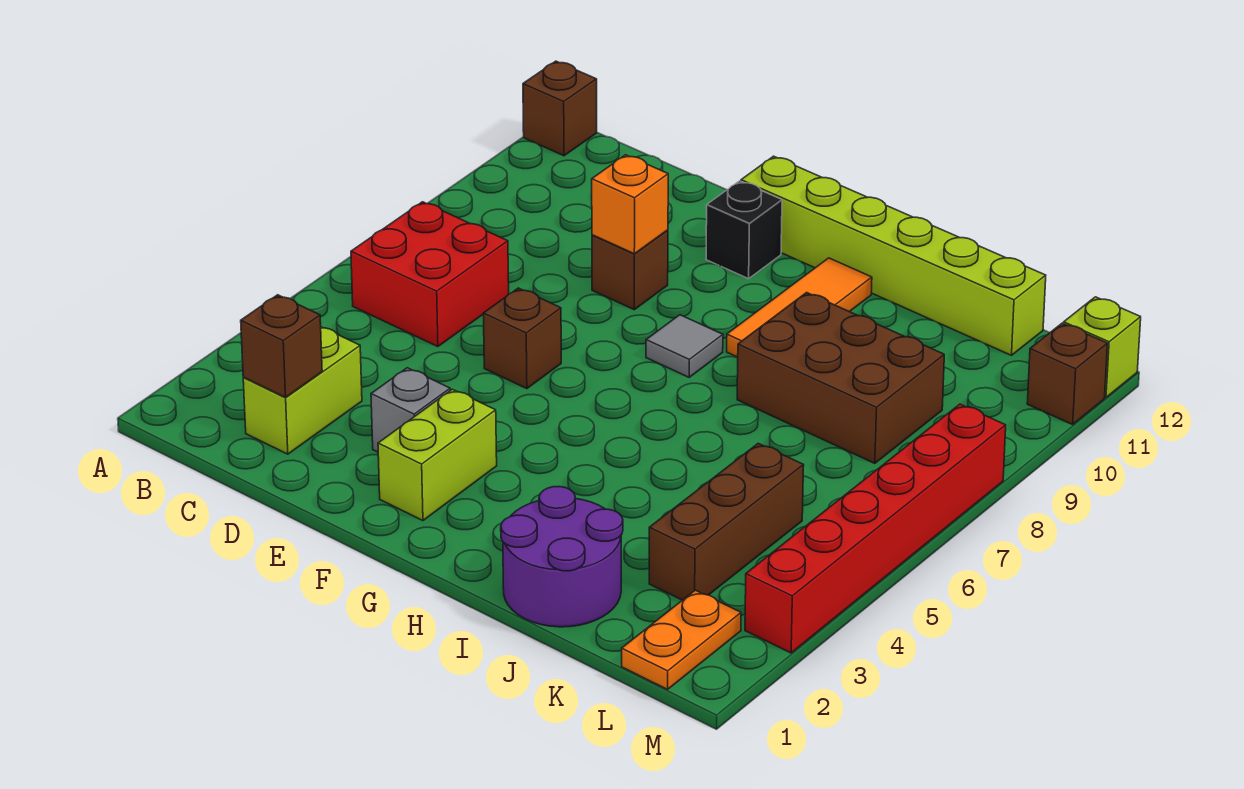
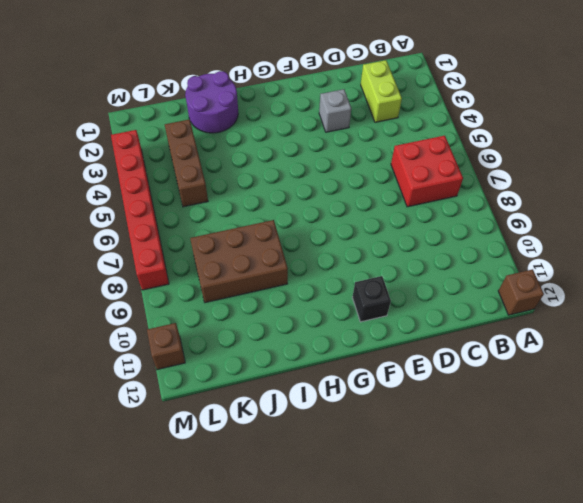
none -> brown brick E6 level 1
none -> brown brick E9 level 1
none -> lime brick F2:F3 level 1

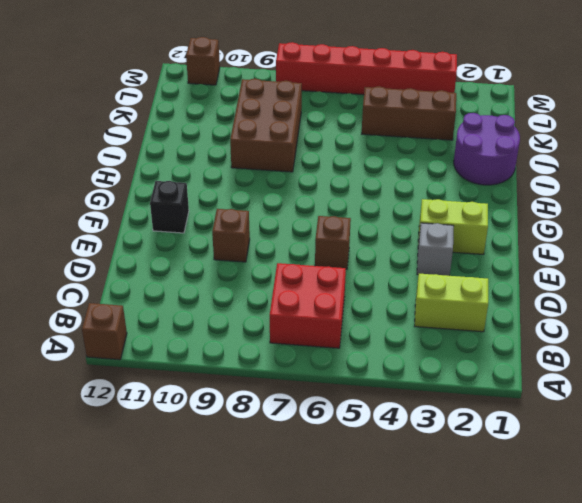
none -> lime brick F12:K12 level 1
none -> grey tile G8 level 1
none -> orange tile H9:H11 level 1

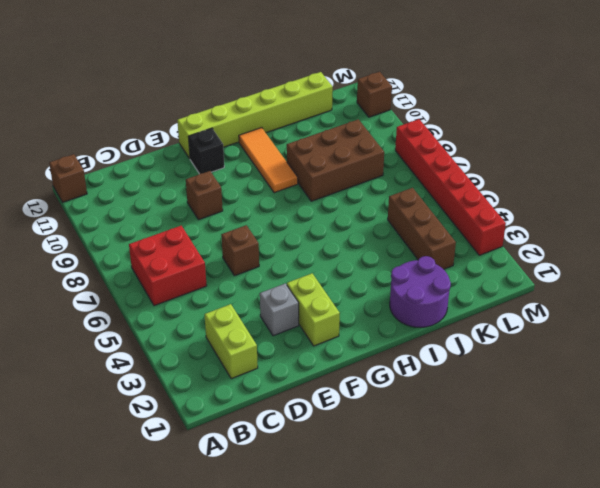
none -> grey tile G8 level 1
none -> orange plate L1:L2 level 1
none -> lime brick M12 level 1

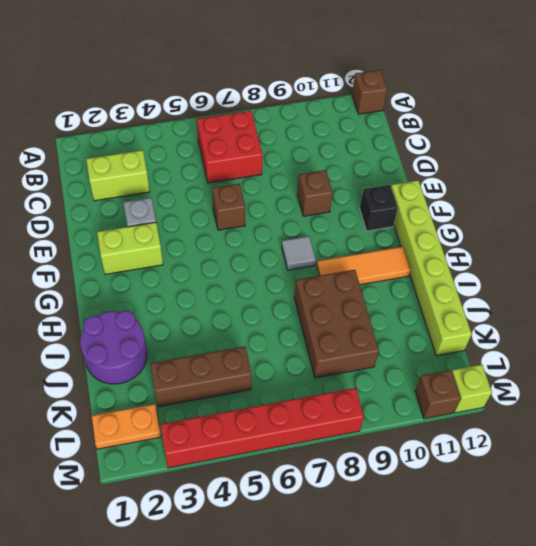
none -> brown brick C2 level 2
none -> orange brick E9 level 2

